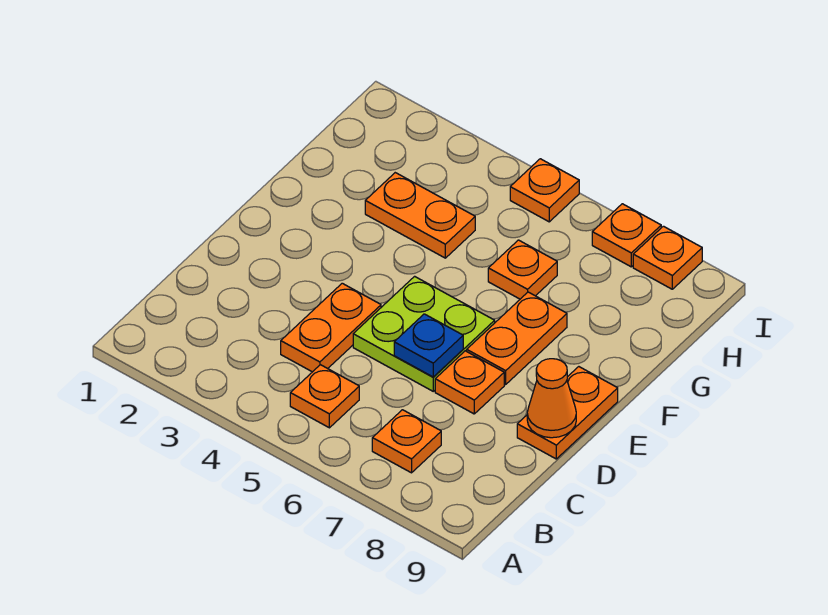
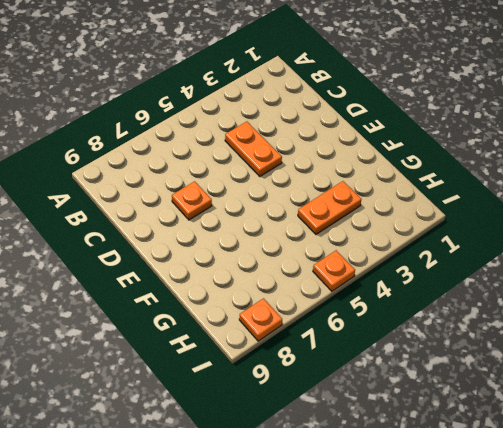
none -> orange plate B5 level 1
none -> orange plate B7 level 1
none -> lime plate D5:E6 level 1

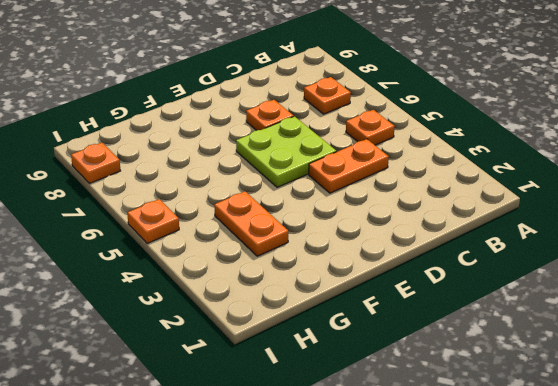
none -> orange plate D9:E9 level 1
none -> orange plate E7:F7 level 1
none -> orange plate G6 level 1

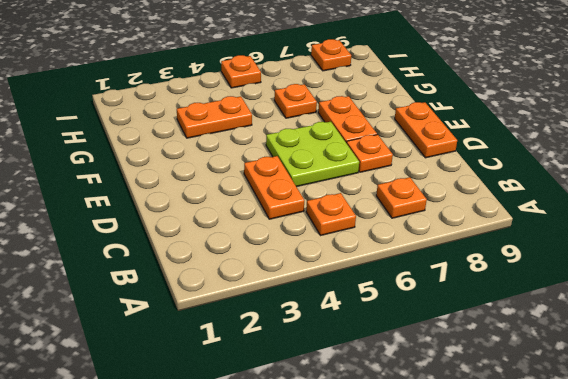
none -> orange plate I7 level 1
none -> blue plate D6 level 2
none -> orange cone D9 level 2

